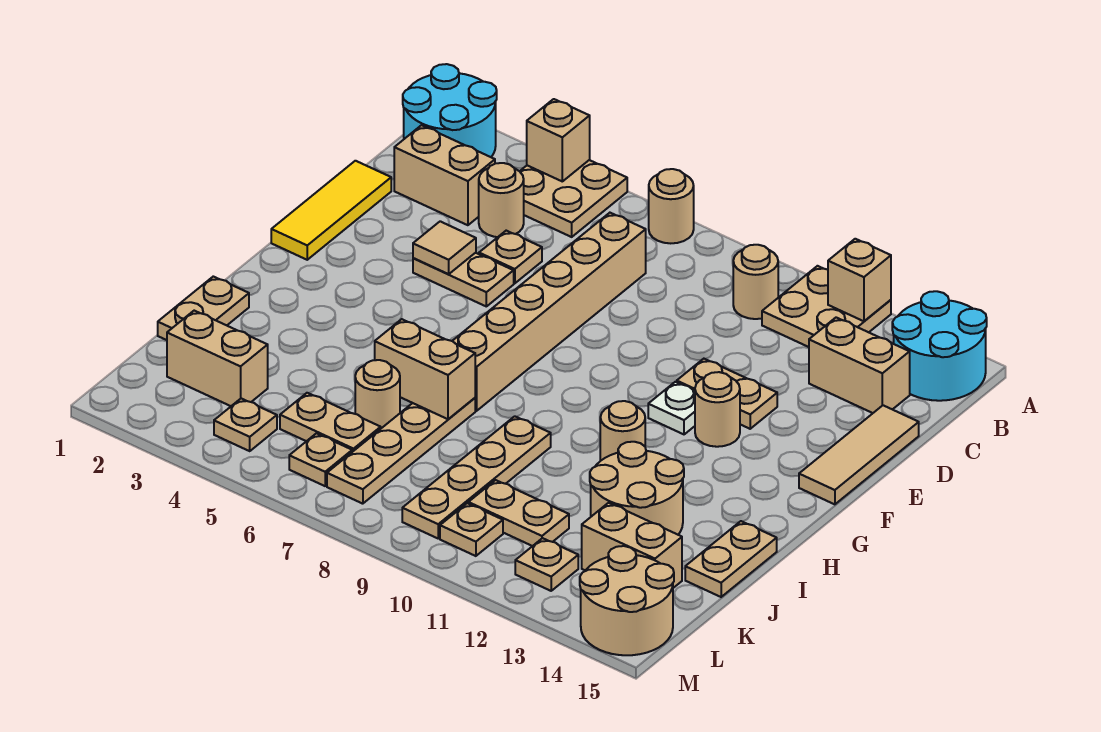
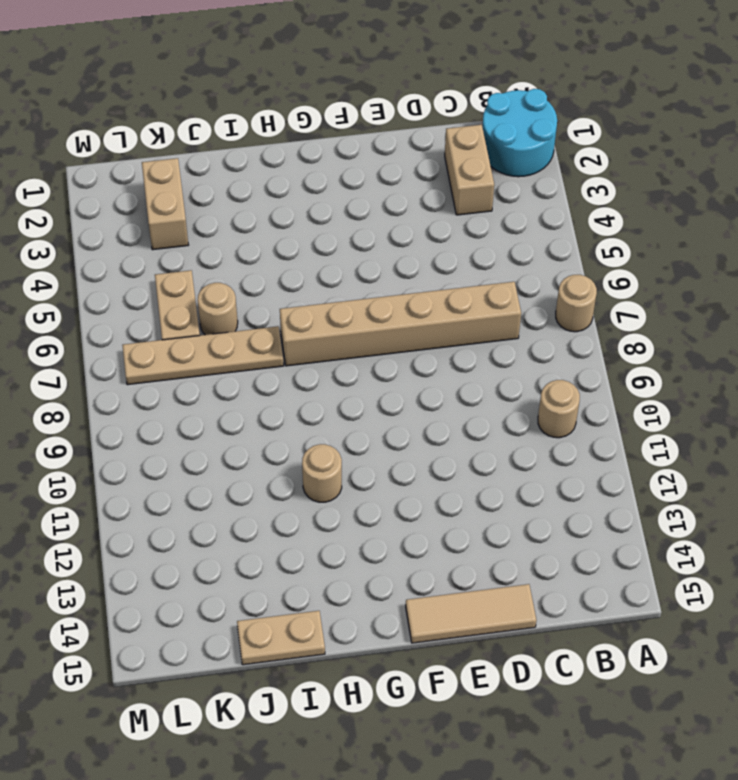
none -> tan plate A4:B5 level 1
none -> tan plate A11:B12 level 1
none -> cyan round brick A14:B15 level 1
none -> tan round brick C4 level 1

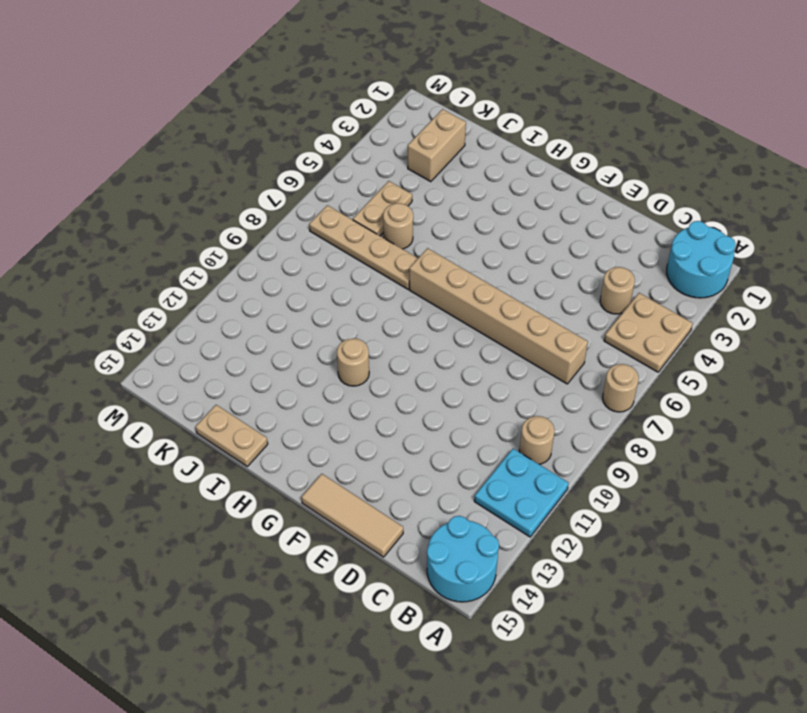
cyan plate A11:B12 level 1 -> tan plate A11:B12 level 1
none -> tan brick C2:C3 level 1
none -> tan brick C13:C14 level 1
none -> yellow tile D1:F1 level 1
none -> tan plate D5 level 1

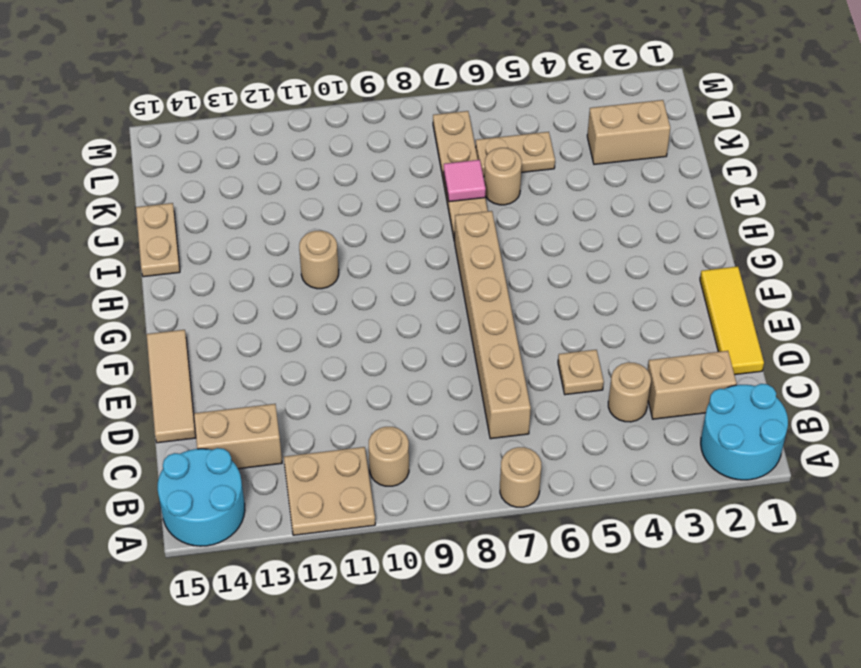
pink tile J7 level 2 -> none
none -> tan plate A4:B5 level 1
none -> tan plate E4:E5 level 1
none -> tan plate E11:E12 level 1
none -> white plate F11 level 1

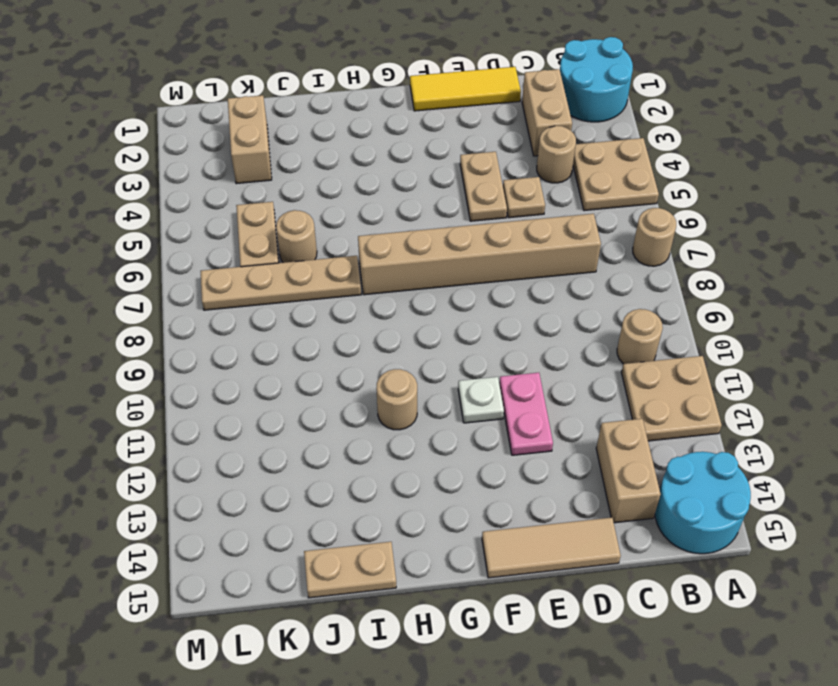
pink plate E11:E12 level 1 -> tan plate E11:E12 level 1
none -> tan round brick F12 level 1
none -> tan plate I1:J1 level 1
none -> tan plate I9:L9 level 1
none -> tan round brick I12:J13 level 1

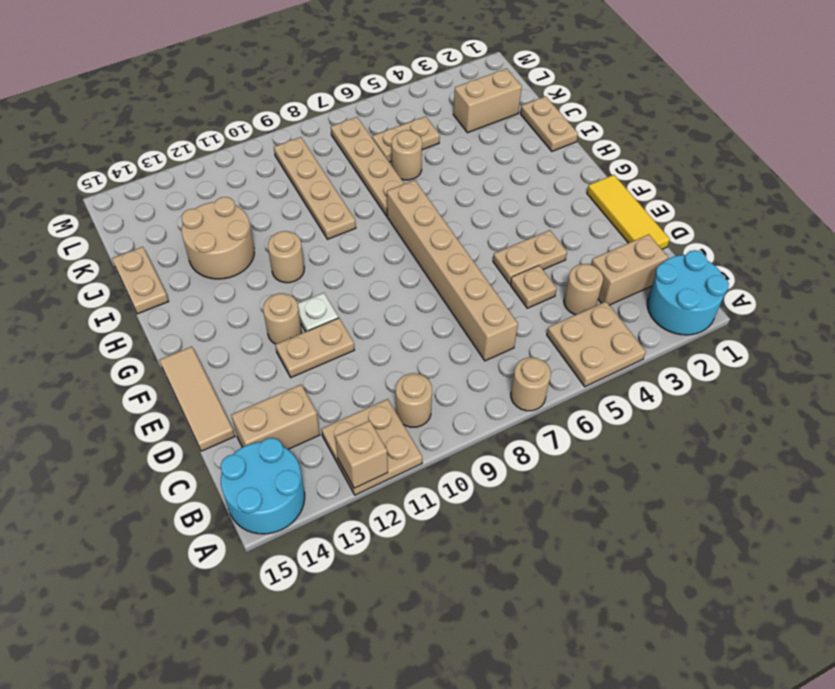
none -> tan plate K10:K11 level 1
none -> tan brick K13:K14 level 1
none -> tan plate L4 level 1
none -> tan plate L6 level 1

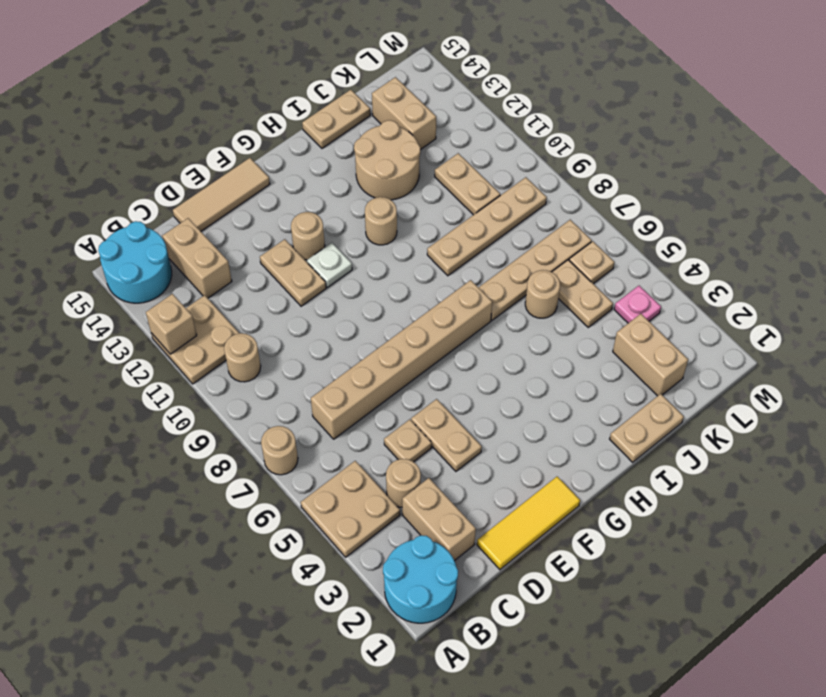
pink plate L4 level 1 -> tan plate L4 level 1
none -> tan plate L10 level 1
none -> tan plate L12 level 1
none -> tan round brick L14:M15 level 1
none -> tan brick A4 level 2

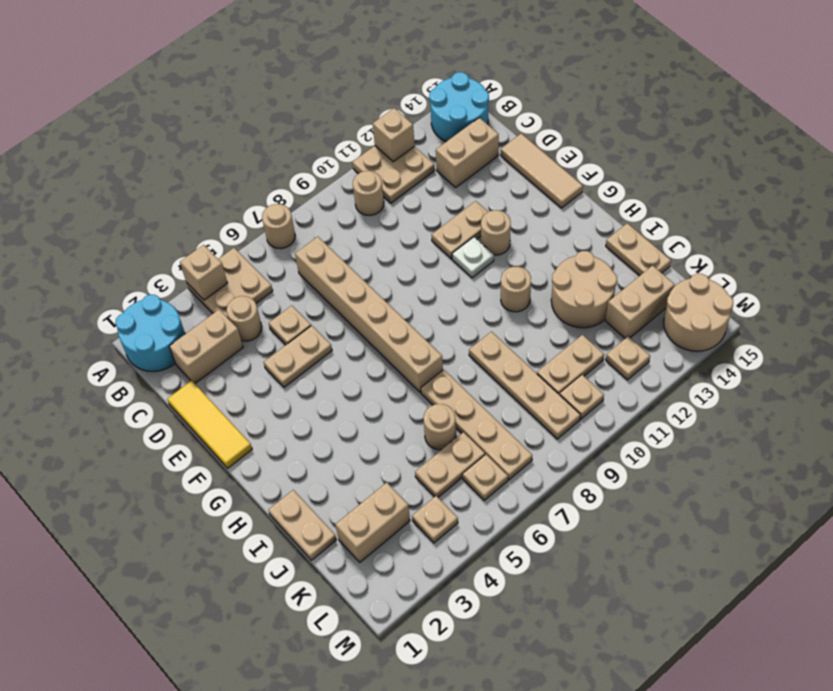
none -> tan tile E4 level 2
none -> tan brick I6:I7 level 2

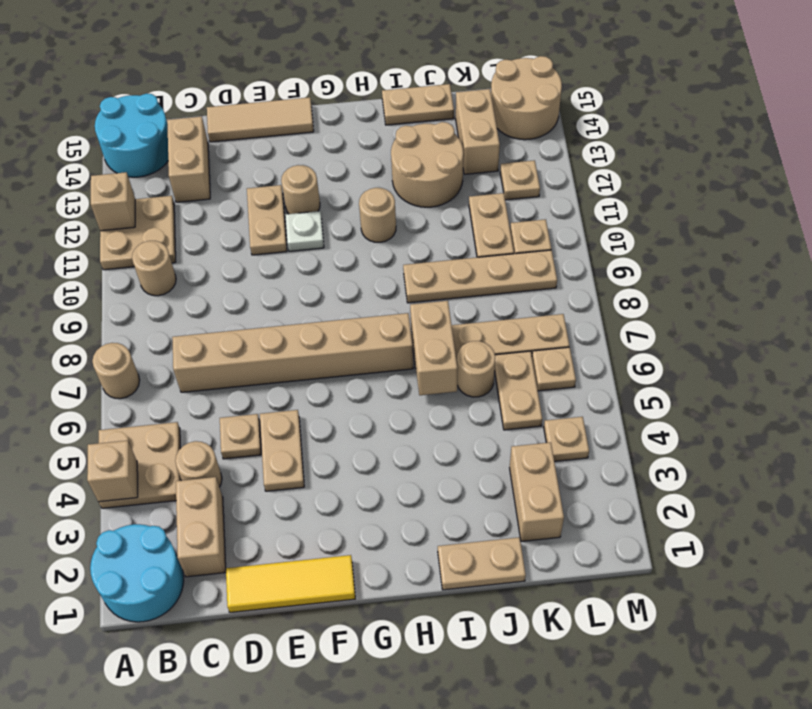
none -> tan tile E4 level 2

